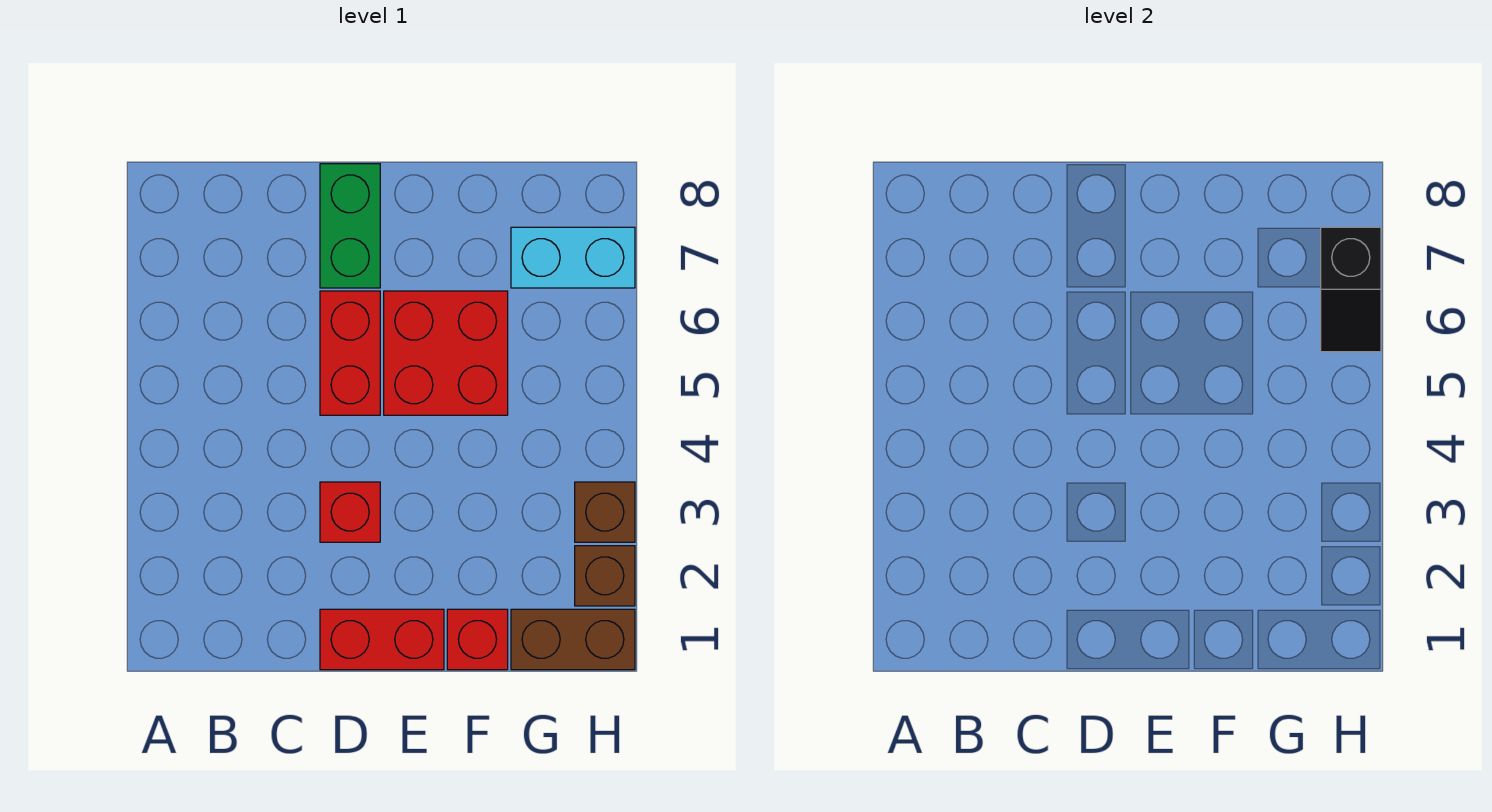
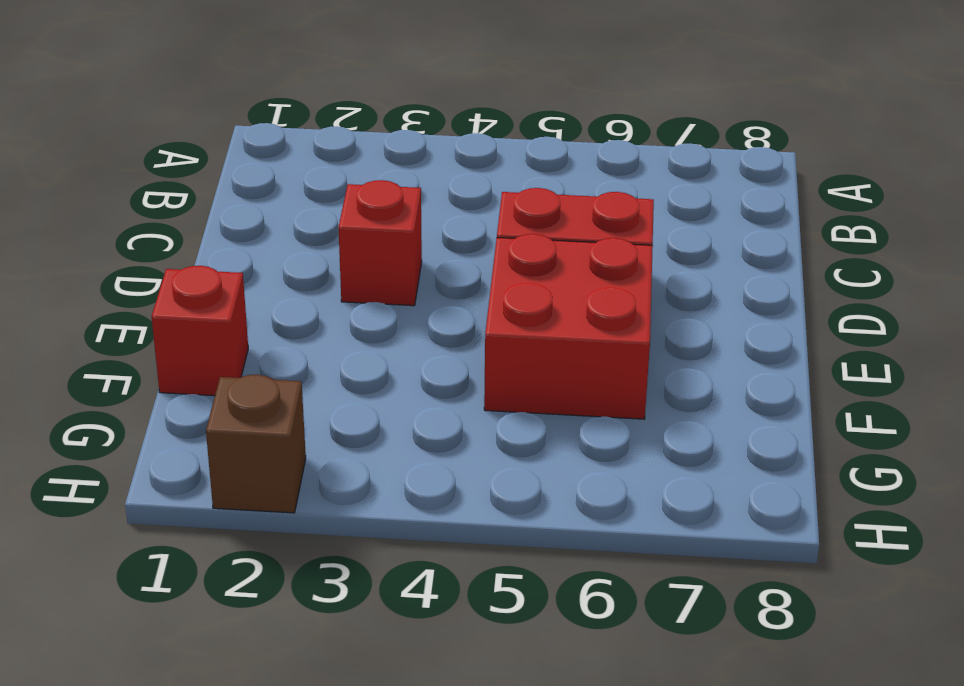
none -> red brick D1:E1 level 1
none -> green brick D7:D8 level 1

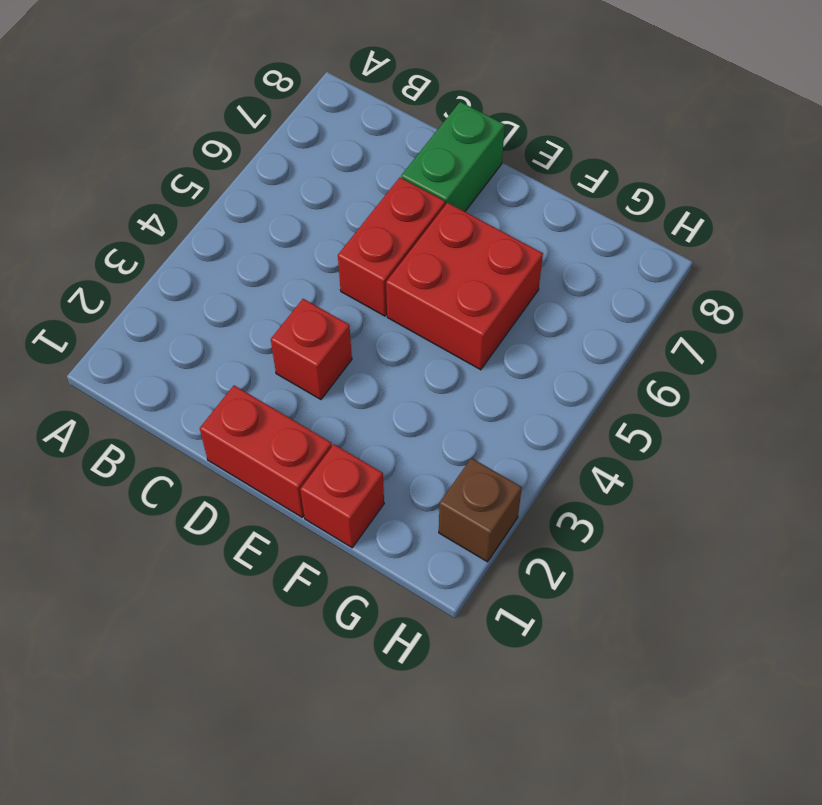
none -> brown brick G1:H1 level 1
none -> cyan brick G7:H7 level 1

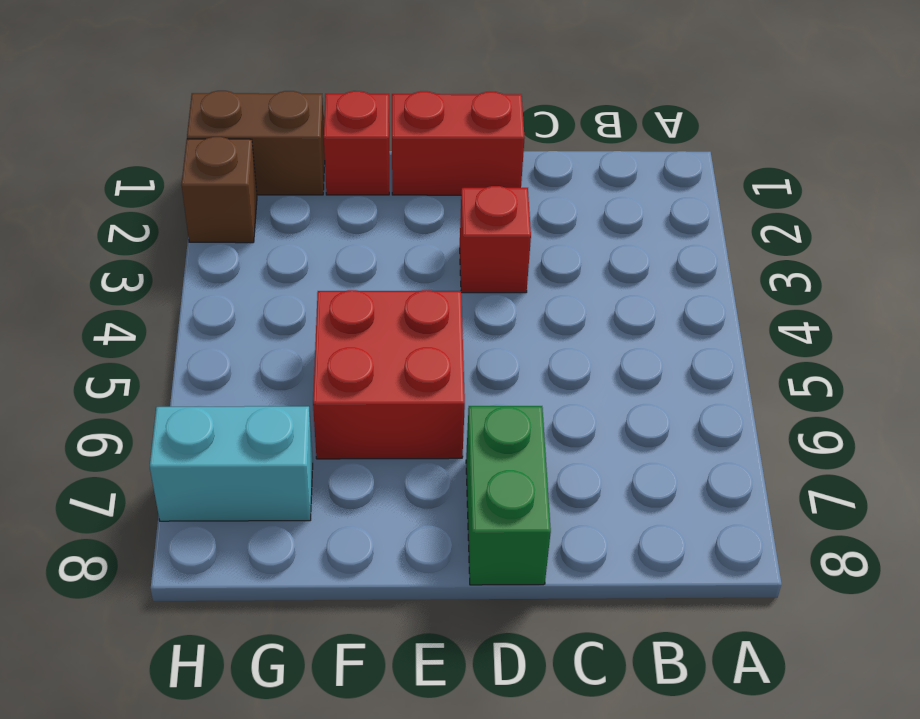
none -> red brick D5:D6 level 1
none -> brown brick H3 level 1

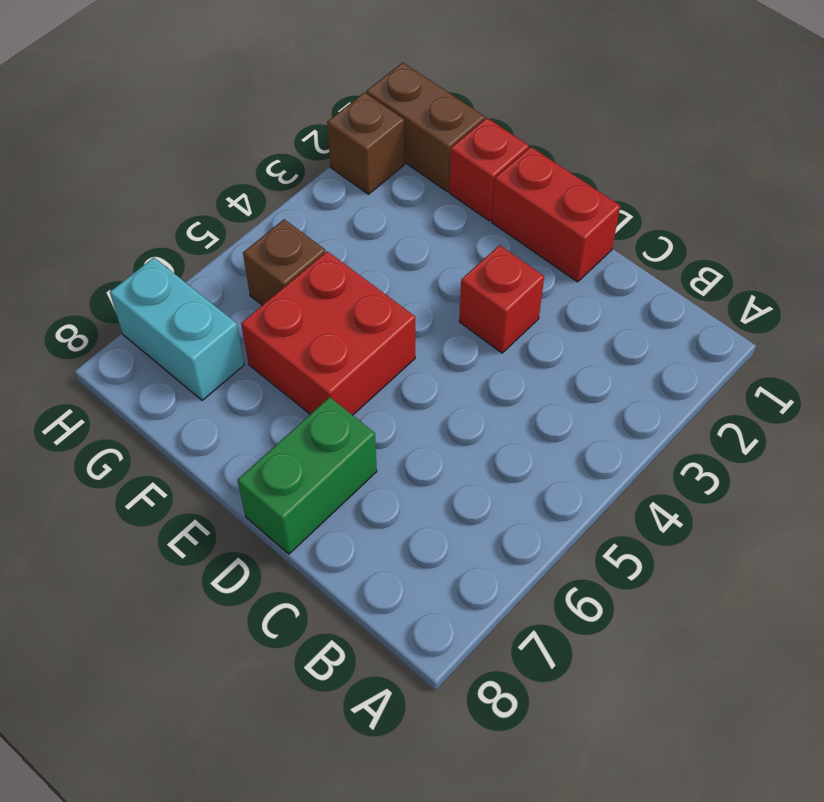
brown brick G5 level 1 -> brown brick H3 level 1
none -> red brick D5:D6 level 1
none -> black slope H6:H7 level 2 top 7

